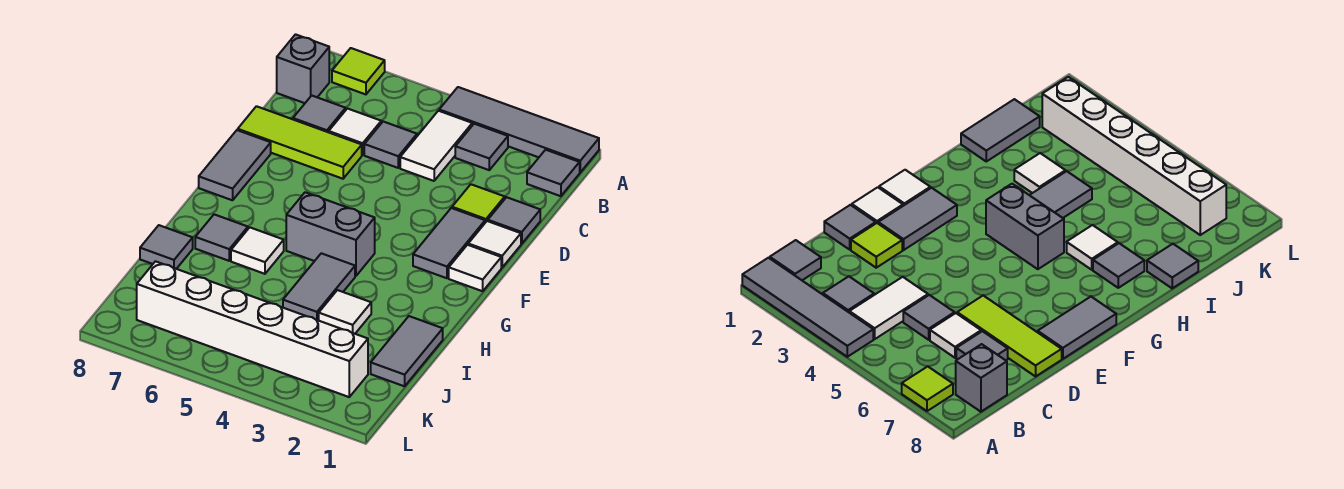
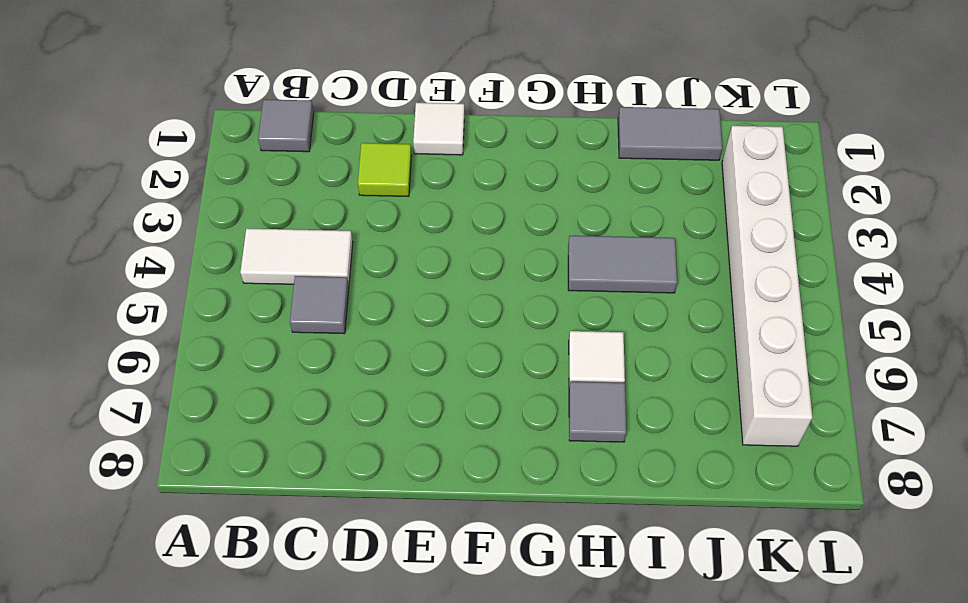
none -> grey tile A1:A4 level 1
none -> lime tile A7 level 1
none -> grey tile B3 level 1

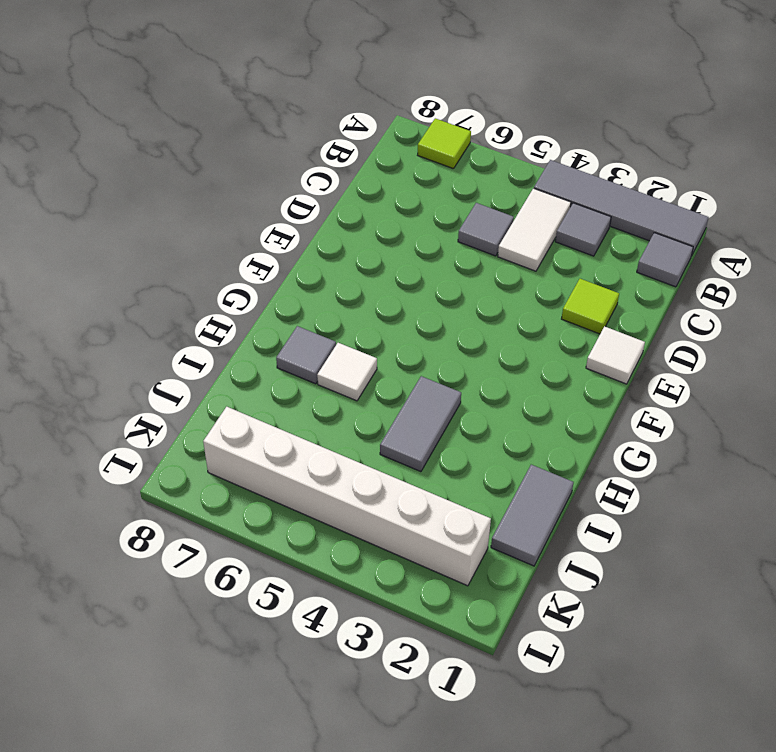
none -> grey brick B8 level 1
none -> white tile C6 level 1
none -> grey tile C7 level 1

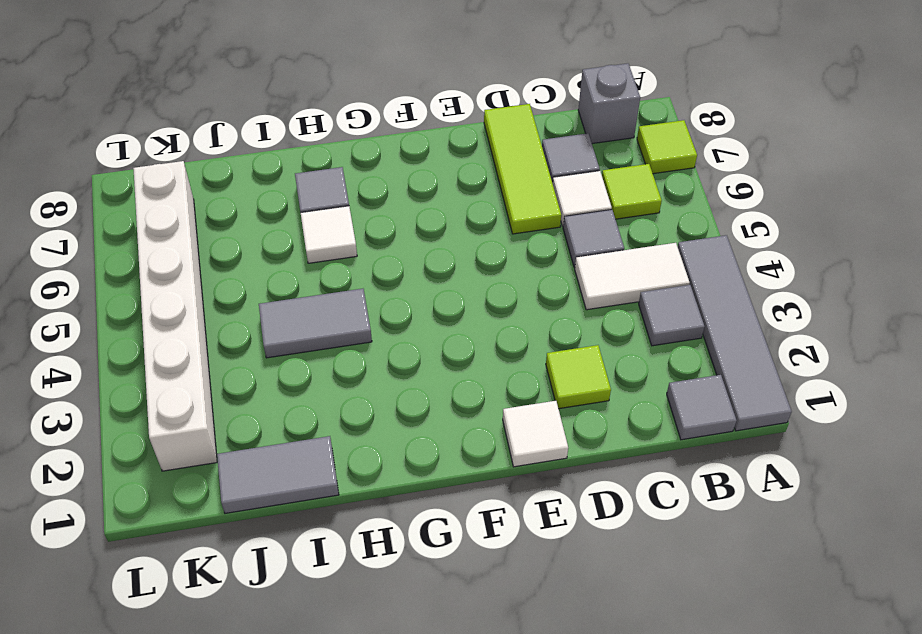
lime tile B6 level 1 -> none
none -> grey tile D1 level 1
none -> grey tile E2:F2 level 1
none -> grey tile E8:F8 level 1

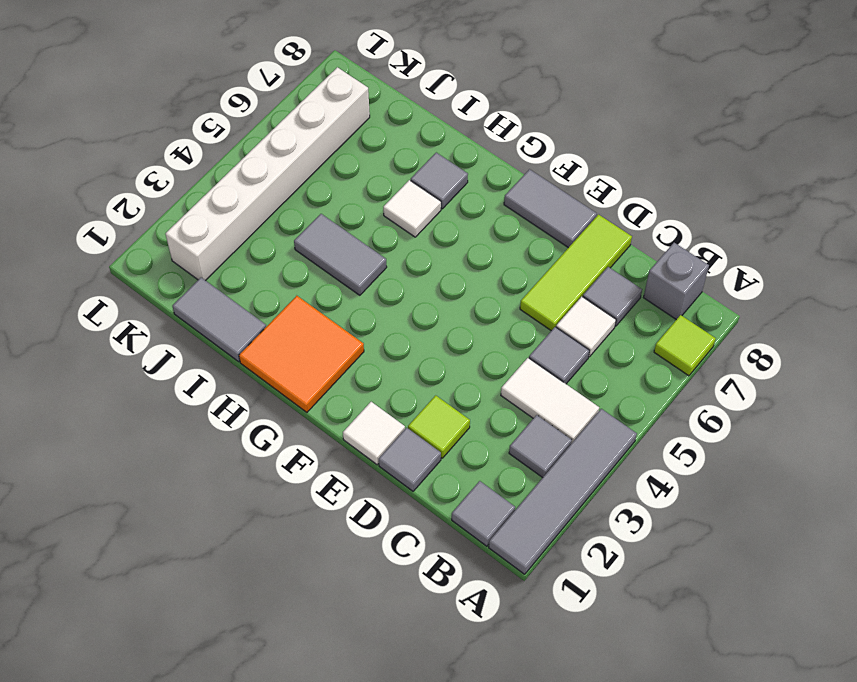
orange tile G1:H2 level 1 -> none
none -> grey tile E2:F2 level 1
none -> white tile F1 level 1
none -> grey brick G4:G5 level 1

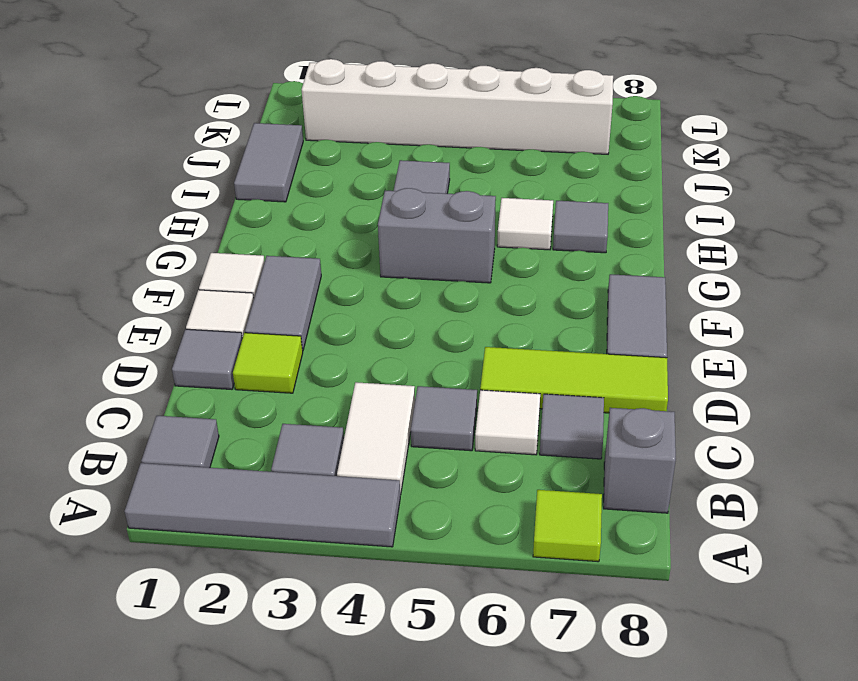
none -> white tile I3 level 1
none -> grey tile I8 level 1

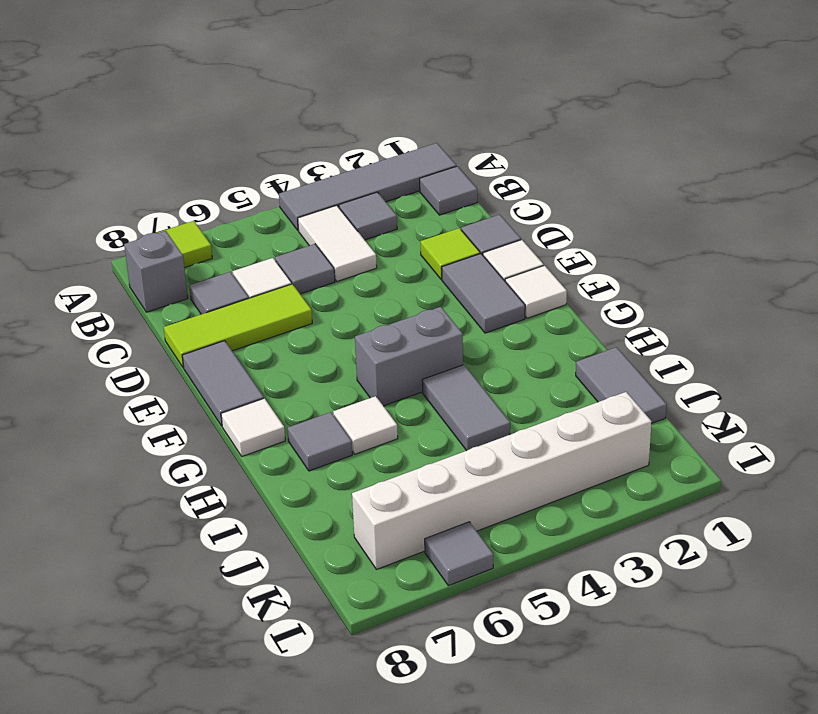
white tile G8 level 1 -> white tile I3 level 1
grey tile L6 level 1 -> grey tile I8 level 1

